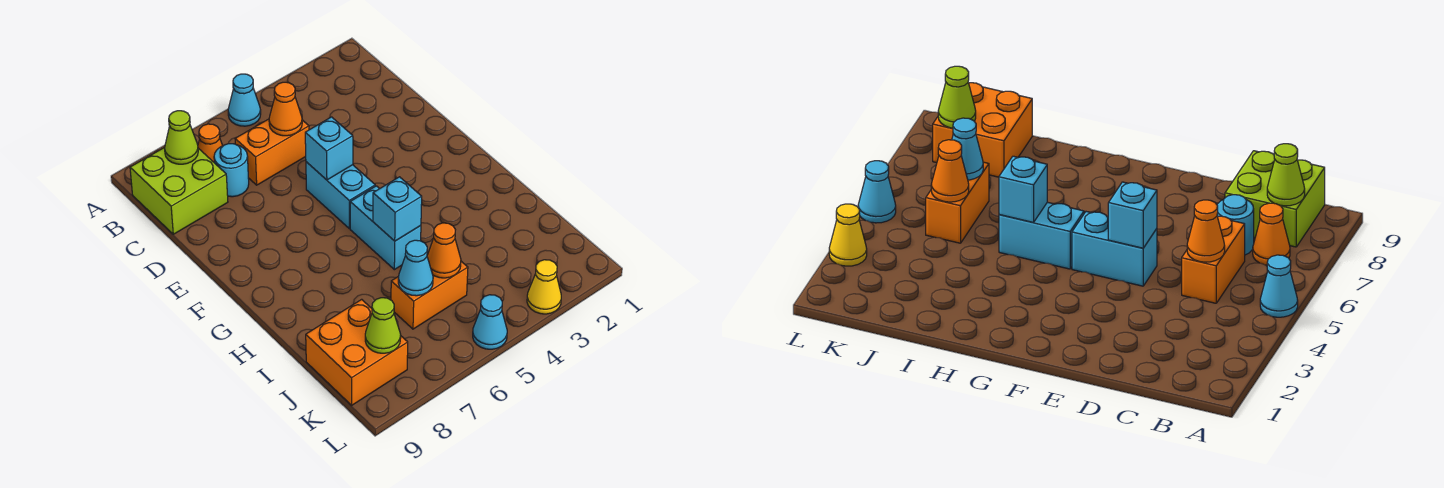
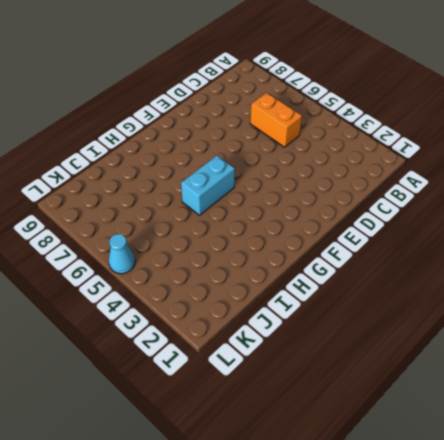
none -> cyan cone A5 level 1
none -> orange cone B7 level 1
none -> lime brick B8:C9 level 1

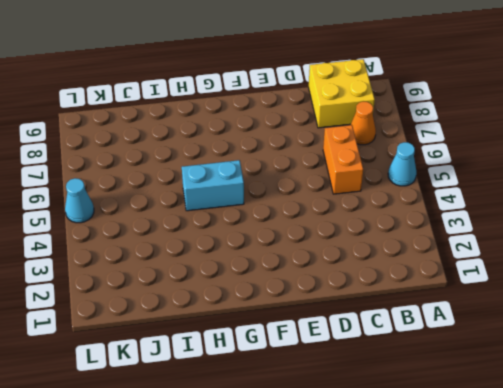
yellow brick B8:C9 level 1 -> lime brick B8:C9 level 1
none -> cyan round brick C7 level 1
none -> cyan brick E5:F5 level 1
none -> orange brick J5:J6 level 1

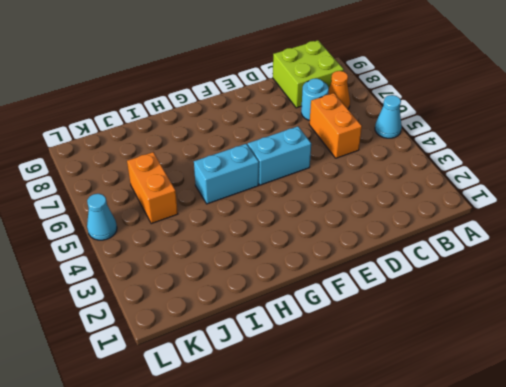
none -> orange brick J8:K9 level 1
none -> yellow cone L3 level 1
none -> lime cone B8 level 2

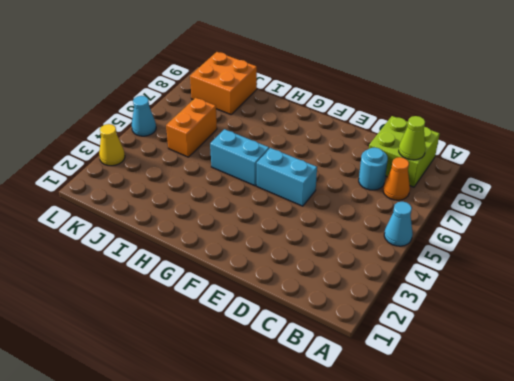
none -> orange brick C5:C6 level 1
none -> orange cone C5 level 2
none -> cyan brick E5 level 2

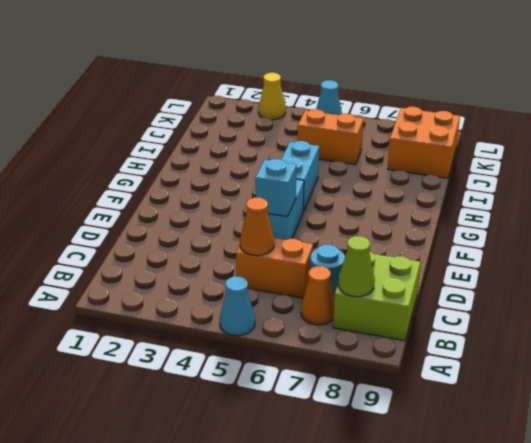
none -> cyan brick H5 level 2
none -> orange cone J5 level 2
none -> cyan cone J6 level 2

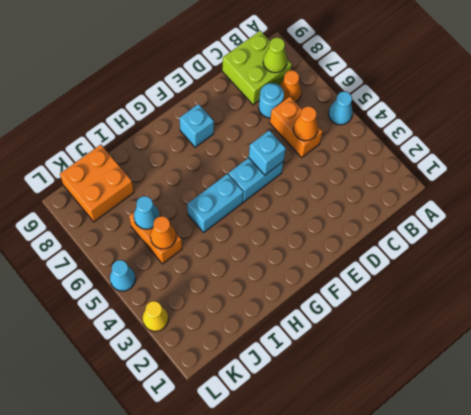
cyan brick F8 level 1 -> cyan brick H5 level 2
none -> lime cone K8 level 2

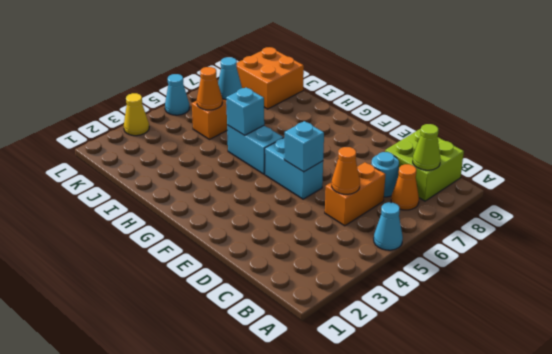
none -> lime cone K8 level 2

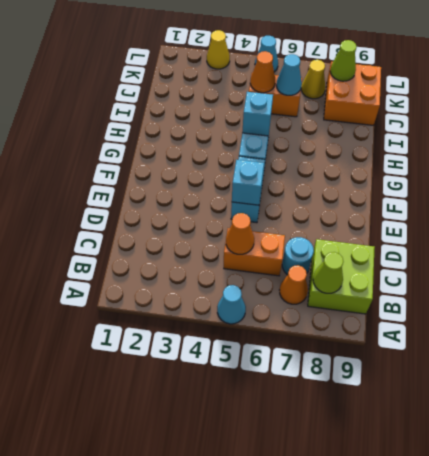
yellow cone K7 level 1 -> none

